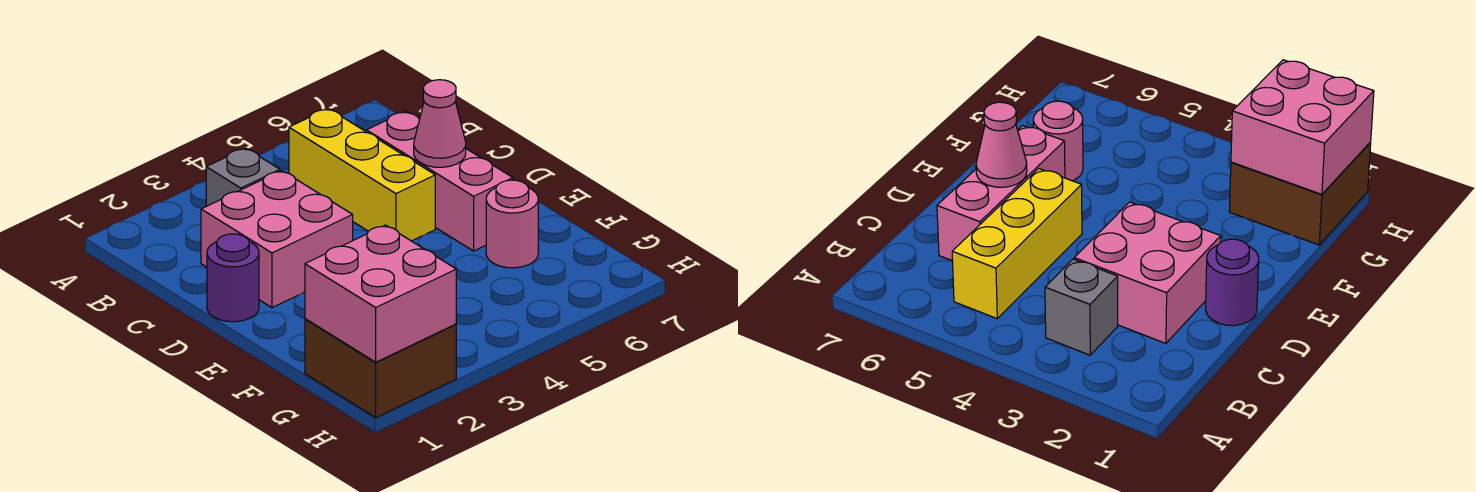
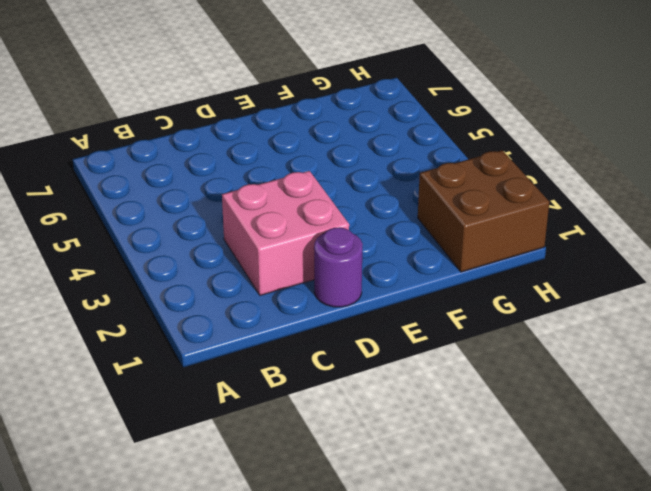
none -> grey brick B3 level 1
none -> yellow brick B5:D5 level 1

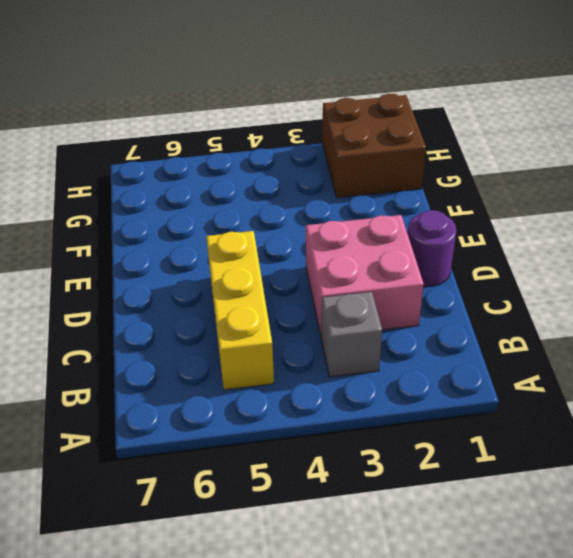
none -> pink brick C6:E6 level 1
none -> pink round brick F6 level 1

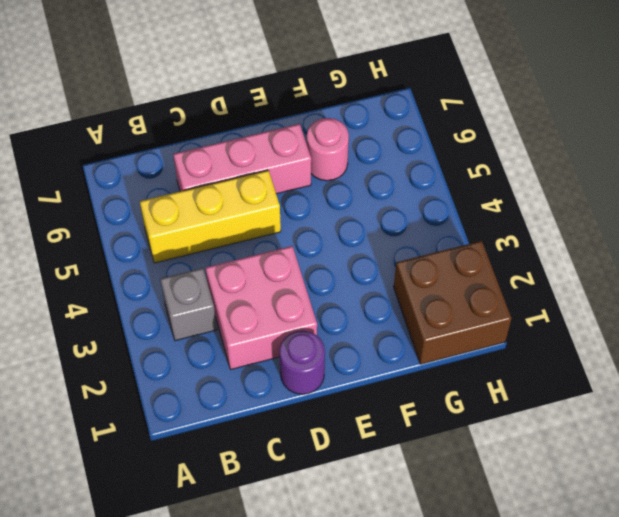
none -> pink cone D6 level 2
none -> pink brick G1:H2 level 2

